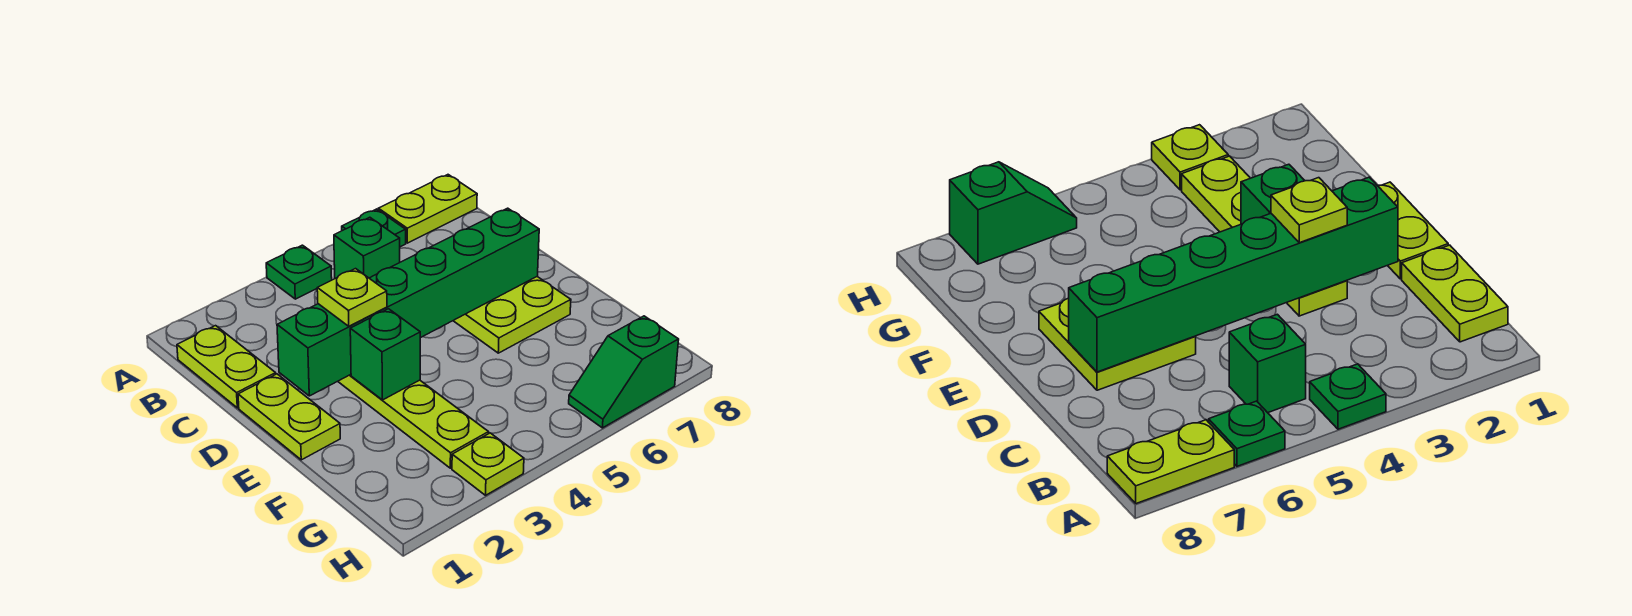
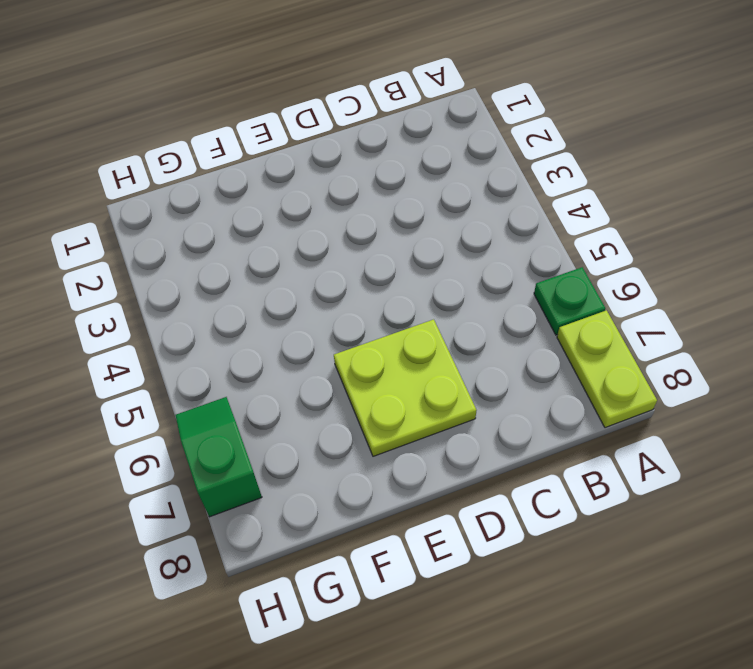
none -> green plate A4 level 1
none -> lime plate B1:C1 level 1
none -> green brick B5 level 1

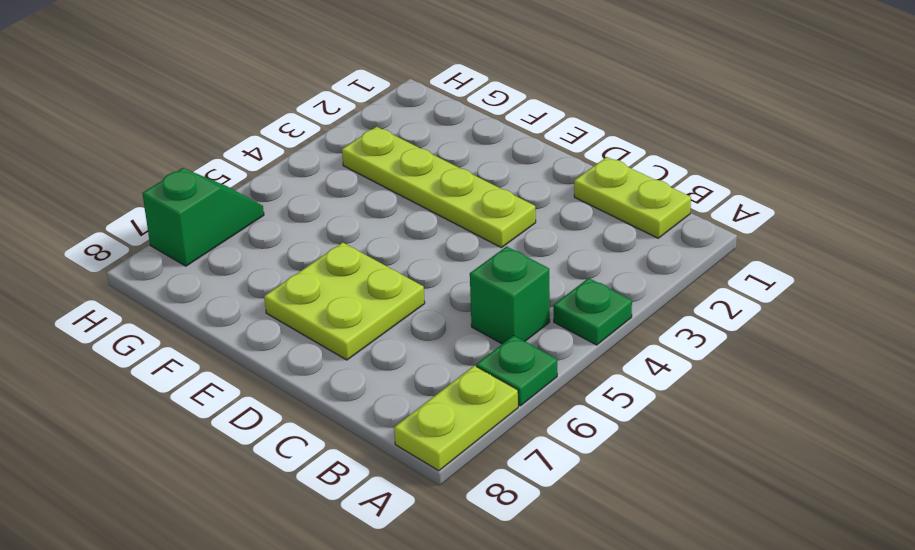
none -> lime plate D1:E1 level 1
none -> lime plate H3 level 1
none -> green brick D2:D7 level 2

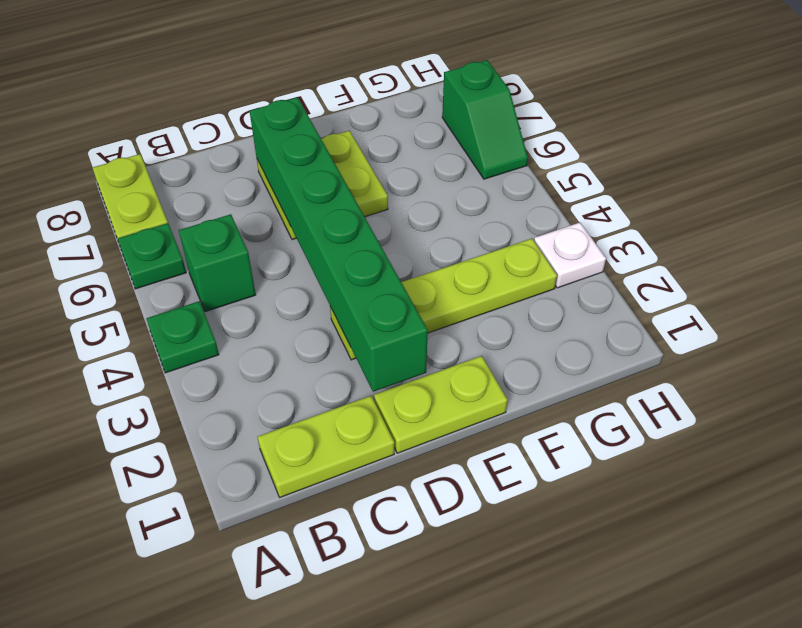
white plate H3 level 1 -> lime plate H3 level 1
none -> green brick E3 level 2
none -> lime plate D3 level 3

